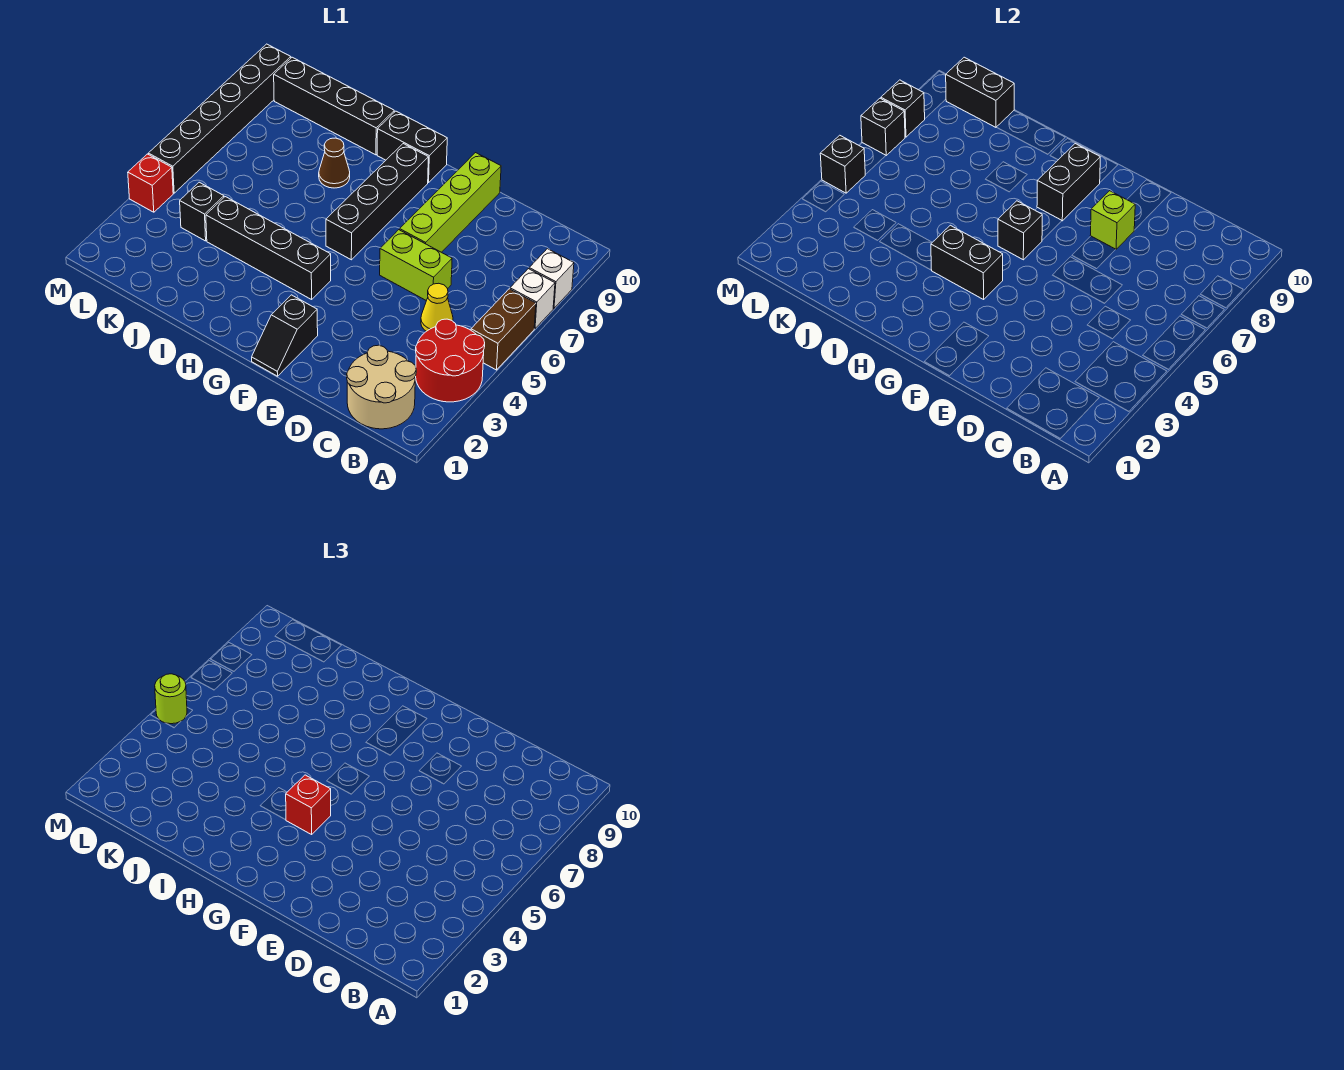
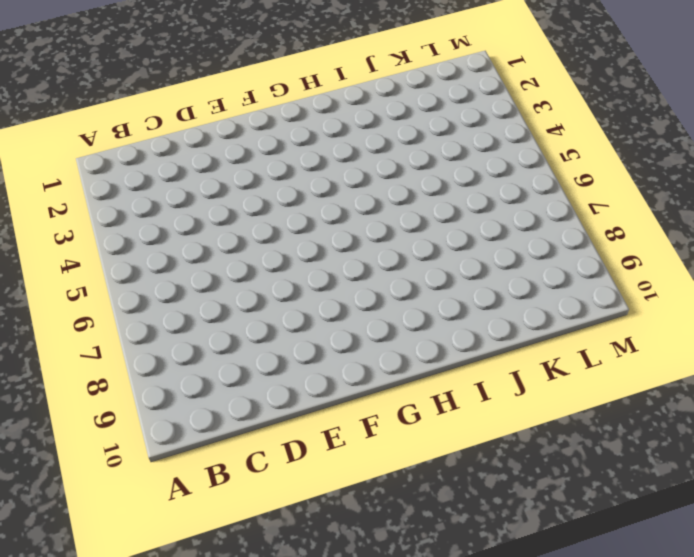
none -> red round brick A3:B4 level 1
none -> brown brick A5:A6 level 1
none -> white brick A7 level 1

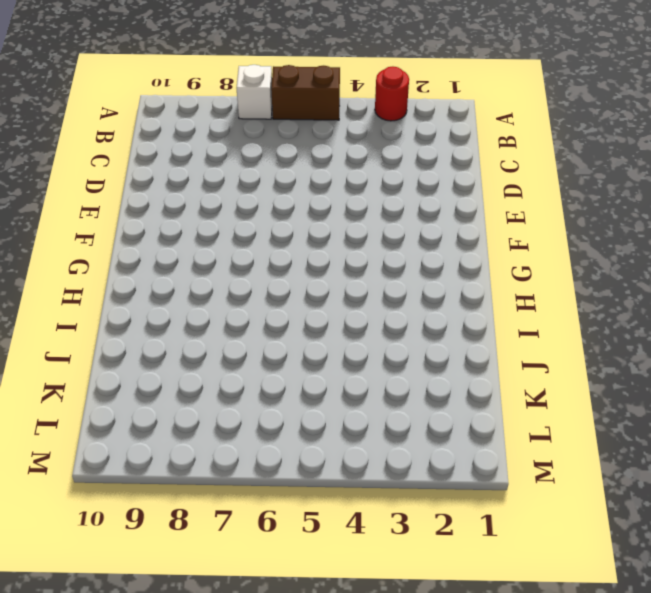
red round brick A3 level 1 -> red round brick A3:B4 level 1
none -> white brick A8 level 1
none -> tan round brick B1:C2 level 1
none -> yellow cone C5 level 1

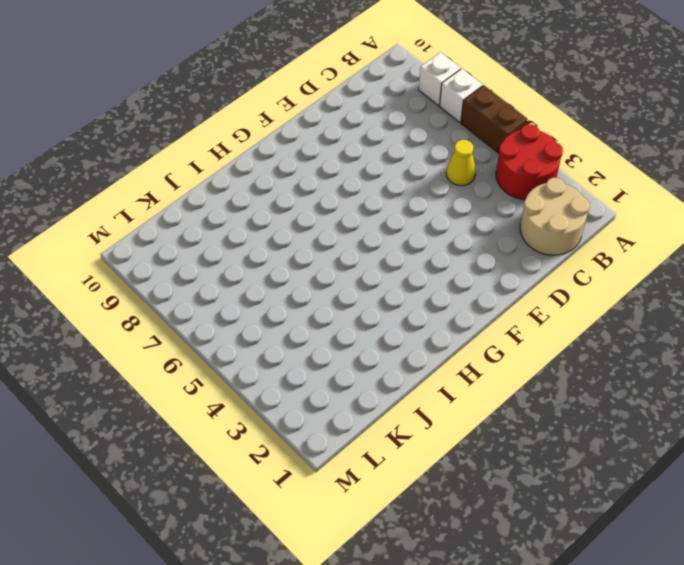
none -> lime brick D6:E6 level 1
none -> lime brick E7:E10 level 1
none -> black slope F1:F2 level 1 top 2

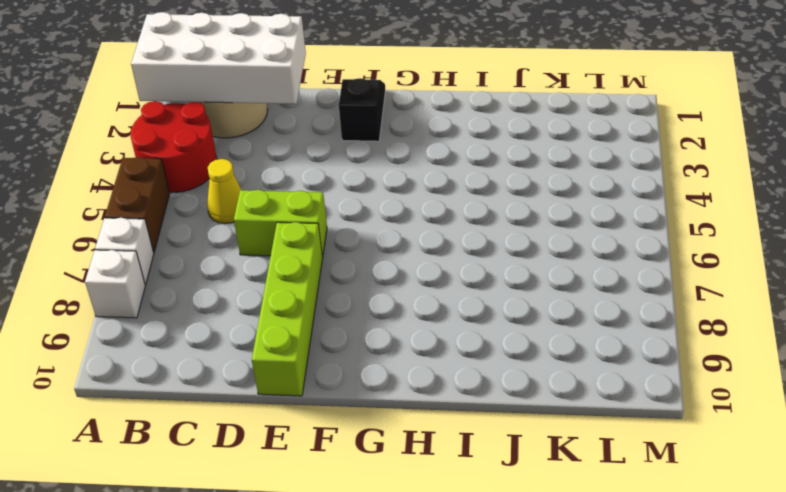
white brick A1:D2 level 2 -> none
none -> black brick G4:J4 level 1
none -> black brick G6:G9 level 1
none -> black brick G10:H10 level 1

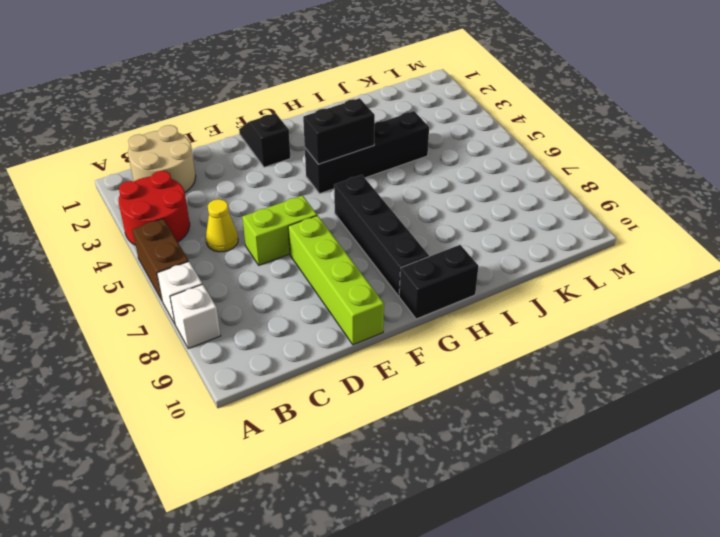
none -> brown cone I8 level 1
none -> black brick I10:L10 level 1
none -> black brick K4 level 1

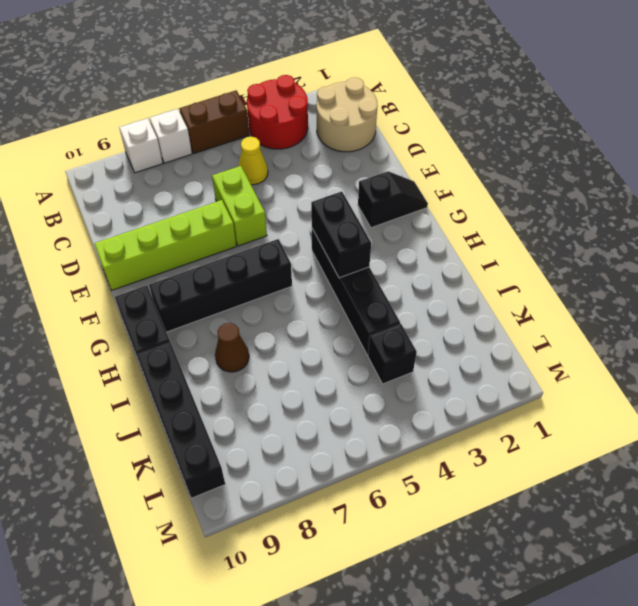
none -> red brick M4 level 1
none -> black brick M5:M10 level 1
none -> lime brick E8 level 2

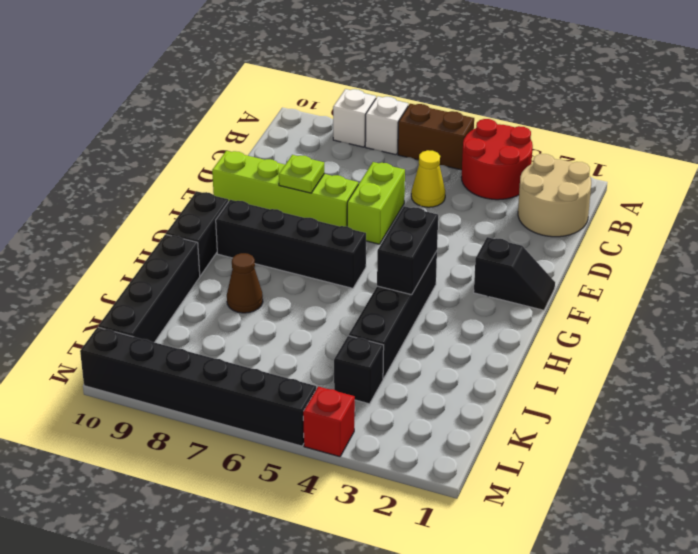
lime plate E8 level 2 -> lime brick E8 level 2
none -> black brick G6 level 2
none -> black brick G8:G9 level 2
none -> black brick K10:L10 level 2

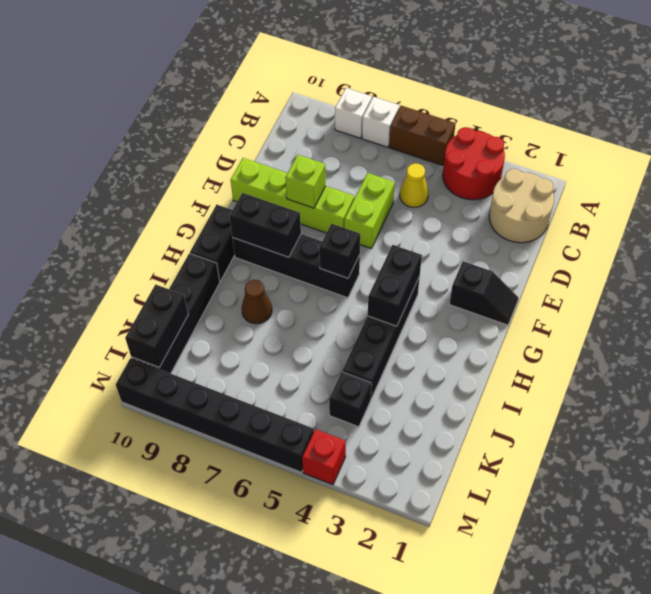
none -> black brick M5 level 2
none -> black brick M7 level 2
none -> black brick M8 level 2

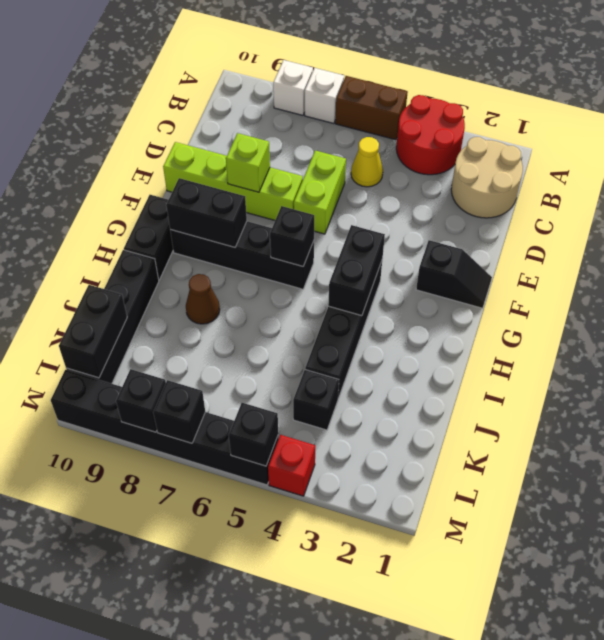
none -> red brick G4 level 3
none -> lime round brick M5 level 3

